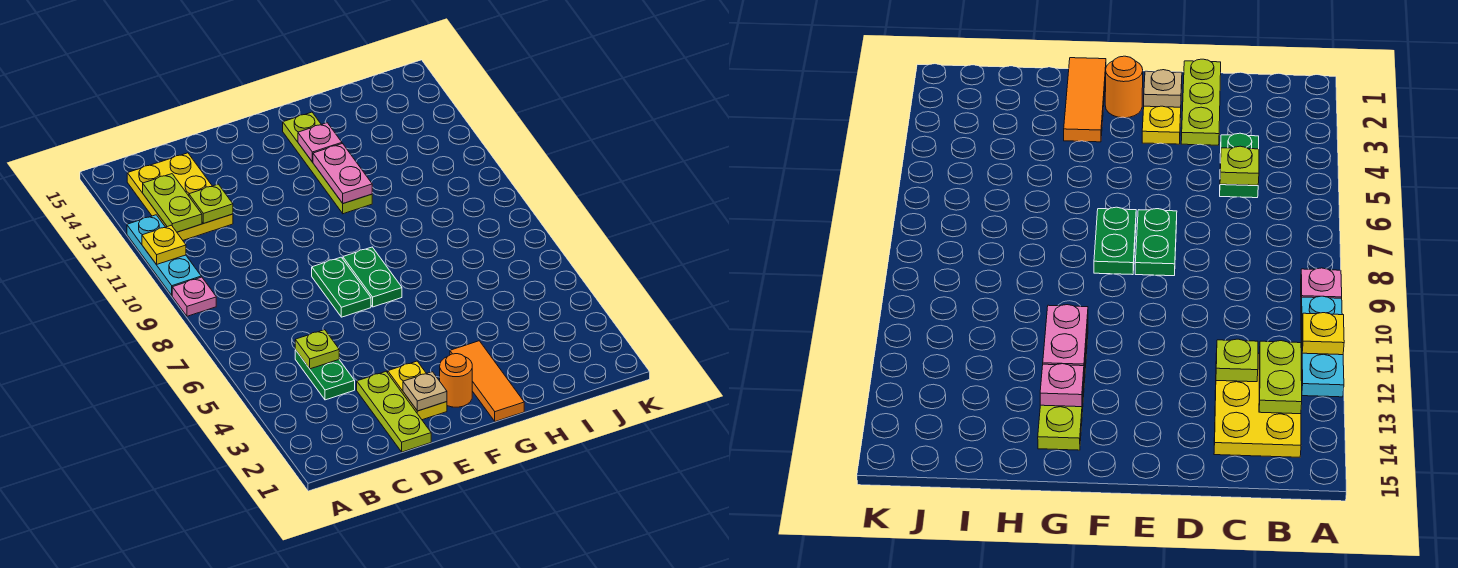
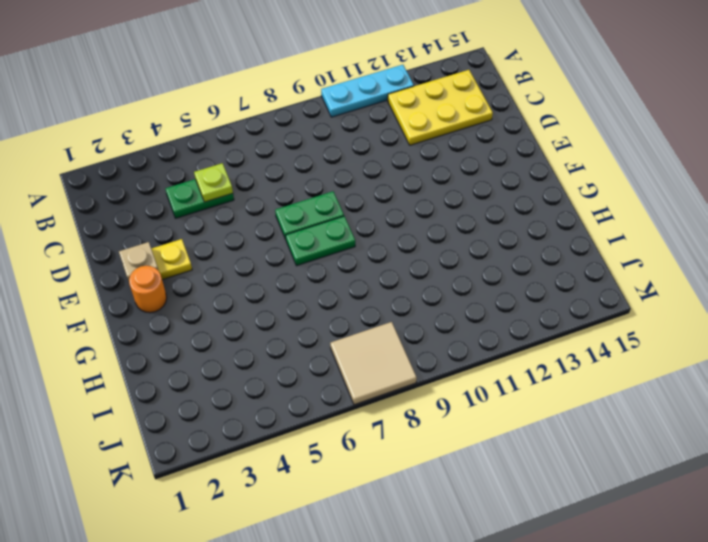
tan tile J7:K8 level 1 -> none
none -> pink plate A9 level 1
none -> lime plate D1:D3 level 1
none -> orange tile G1:G3 level 1

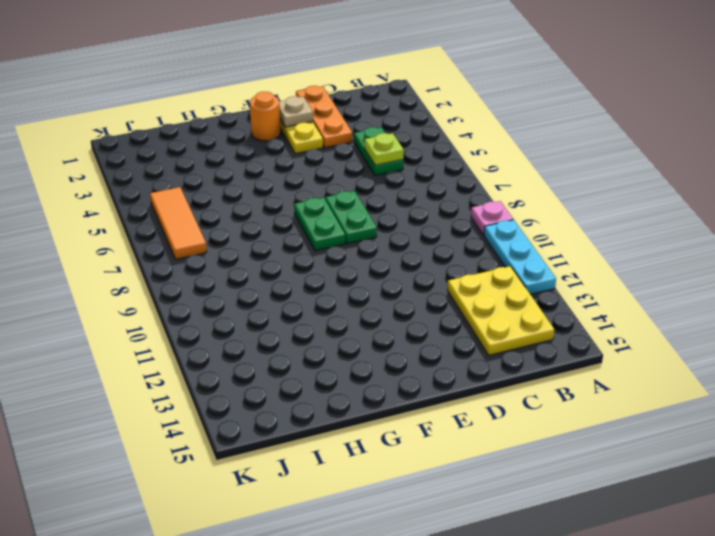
orange plate D1:D3 level 1 -> lime plate D1:D3 level 1
orange tile J5:J7 level 1 -> orange tile G1:G3 level 1
none -> lime plate G11:G14 level 1
none -> yellow plate A11 level 2
none -> lime plate B12:B13 level 2

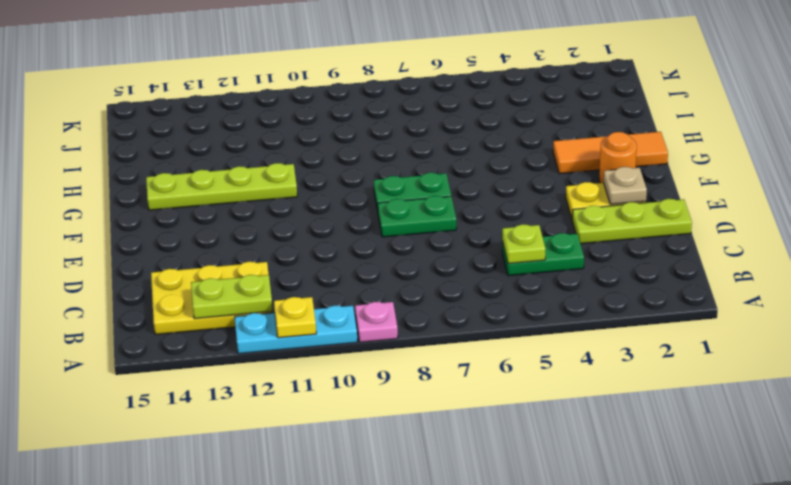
none -> lime plate C12 level 2
none -> pink plate G11:G12 level 2
none -> pink plate G13 level 2

